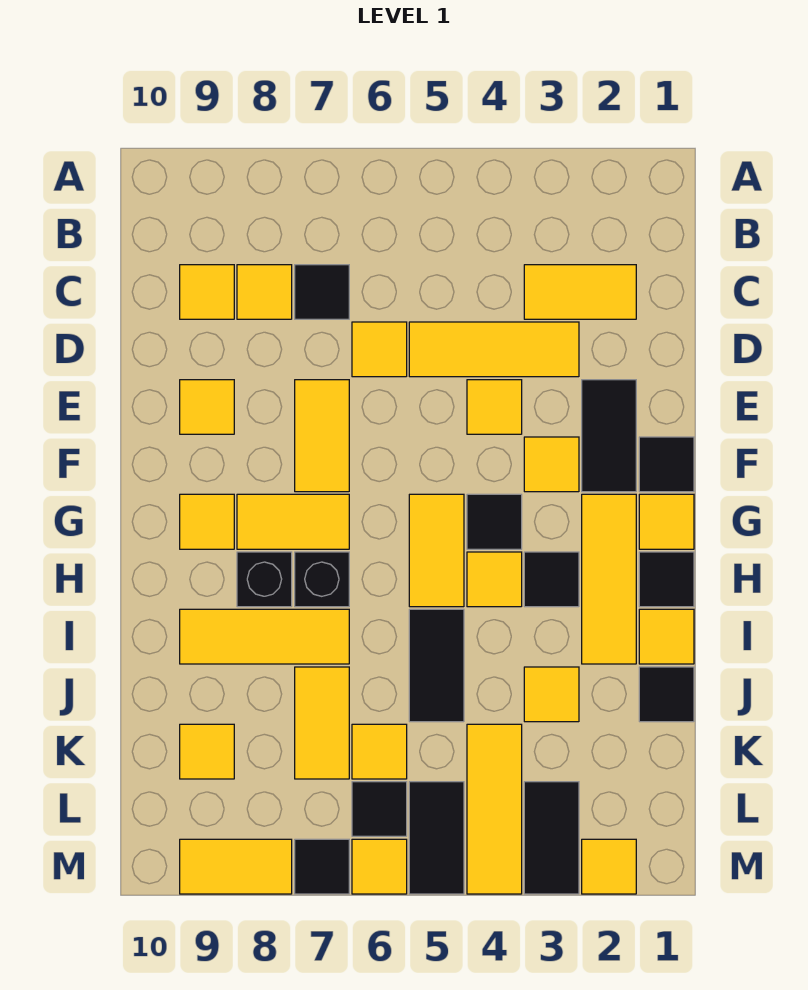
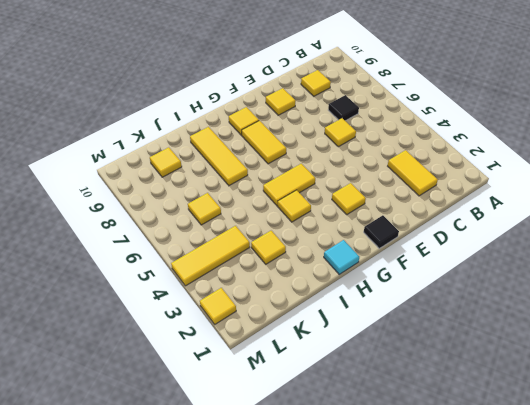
cyan tile H1 level 1 -> black tile H1 level 1
none -> yellow tile C8 level 1
none -> yellow tile D3:D5 level 1
none -> black tile E2:F2 level 1
none -> yellow tile E4 level 1

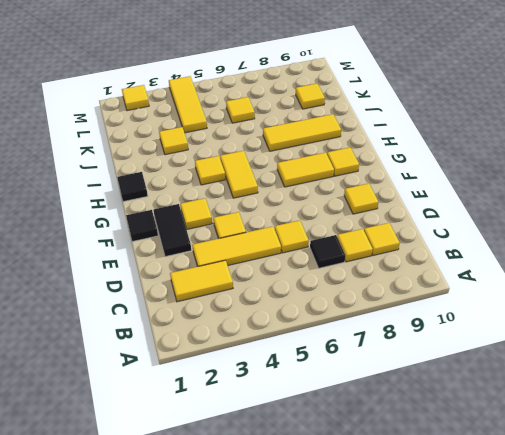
none -> yellow tile E7:F7 level 1
none -> yellow tile G1 level 1
none -> yellow tile G2:I2 level 1
none -> black tile G4 level 1

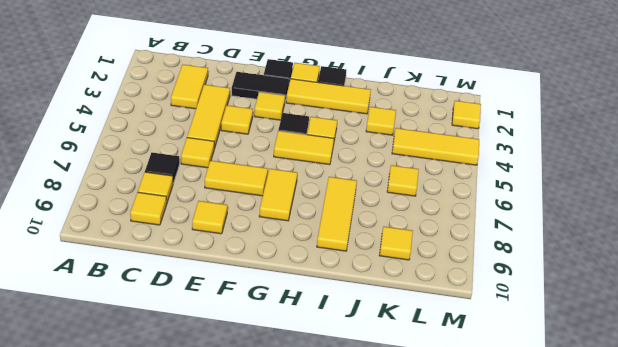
none -> yellow tile G9 level 1
none -> black tile H3 level 1
none -> black brick H7 level 1
none -> black brick H8 level 1

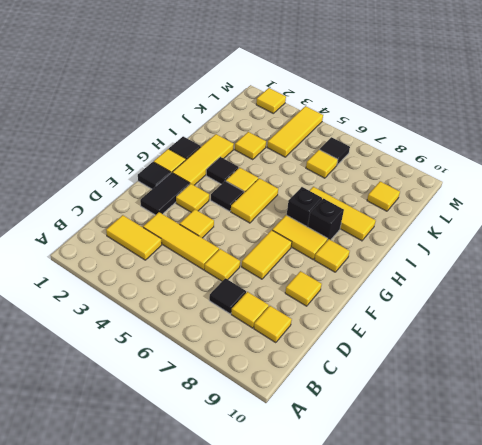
none -> yellow tile I1 level 1
none -> black tile I5:J5 level 1
none -> black tile J1 level 1
none -> yellow tile J7:K7 level 1

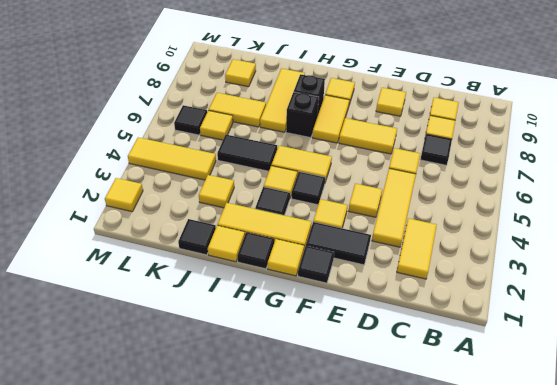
none -> black tile L3:M3 level 1
none -> black tile L5:M5 level 1
none -> yellow tile M6 level 1
none -> black tile M7 level 1

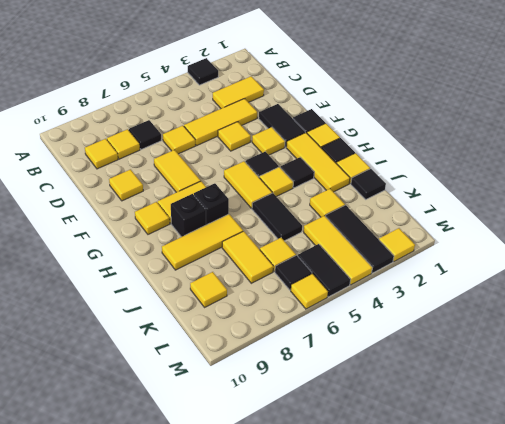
black tile A3 level 1 -> black tile M7 level 1
black tile K3:M3 level 1 -> black tile L3:M3 level 1
none -> yellow tile M8:M9 level 1

